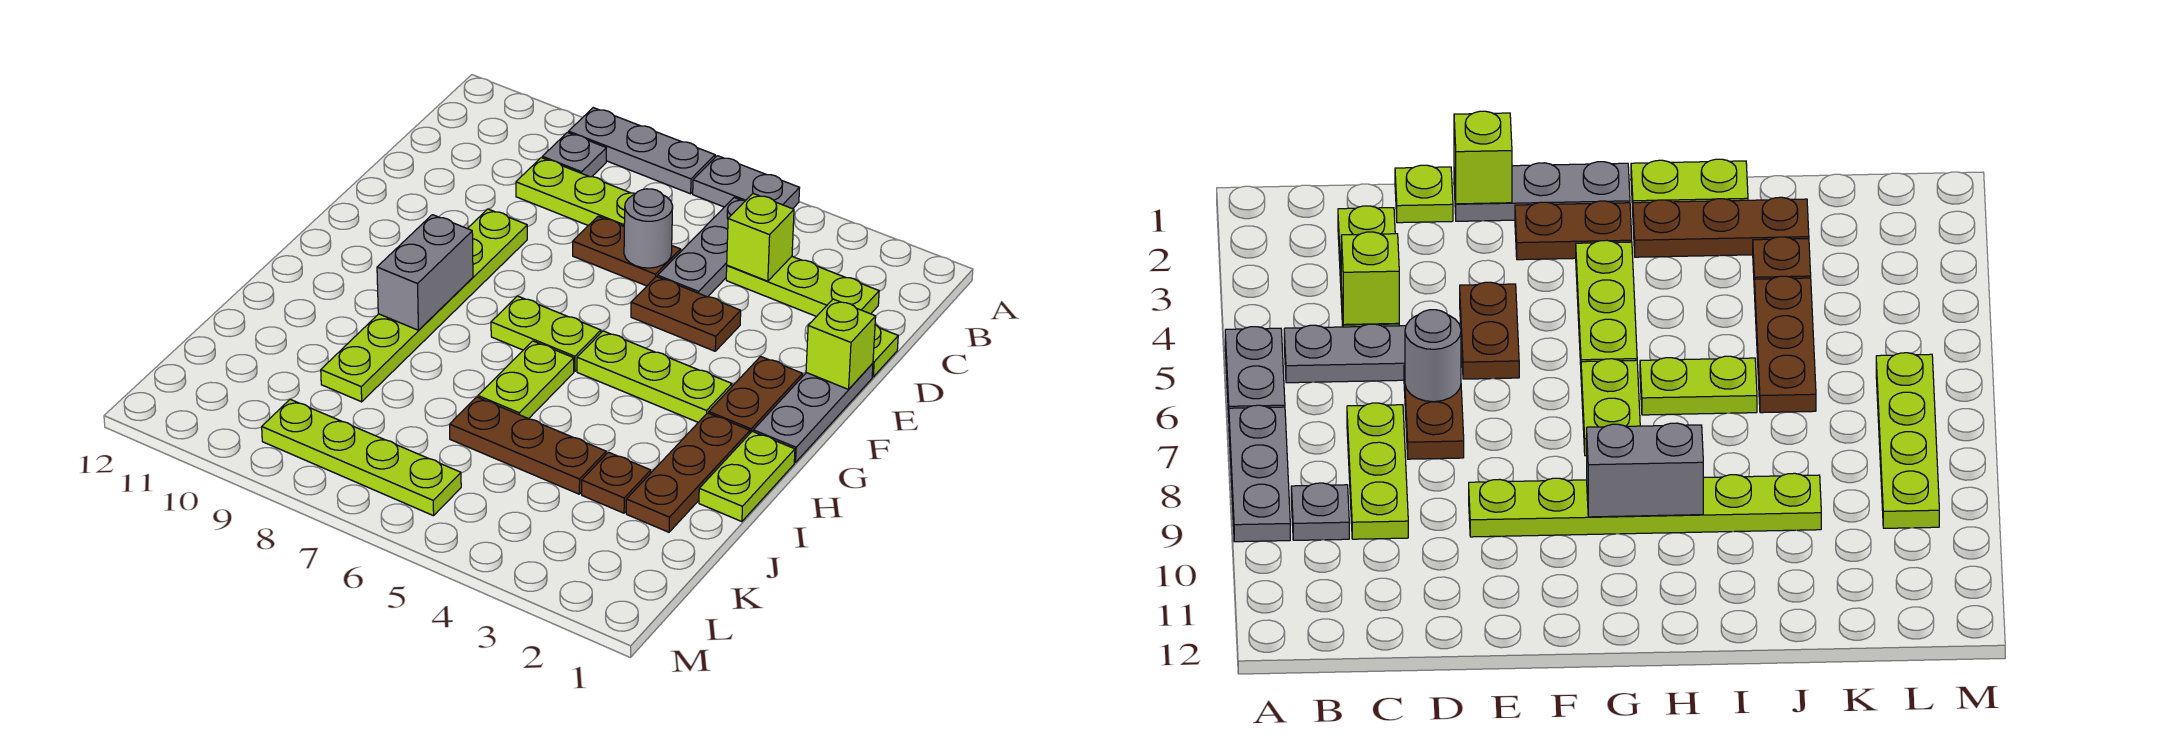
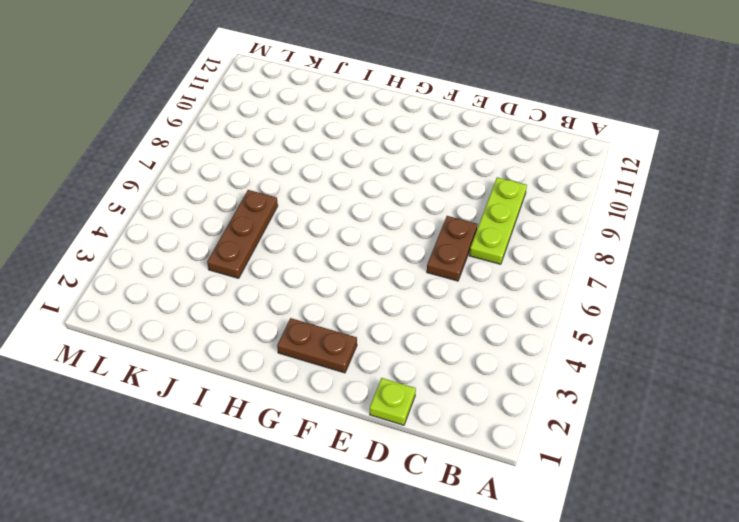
none -> grey plate A5:A6 level 1
none -> grey plate A7:A9 level 1
none -> grey plate B5:D5 level 1

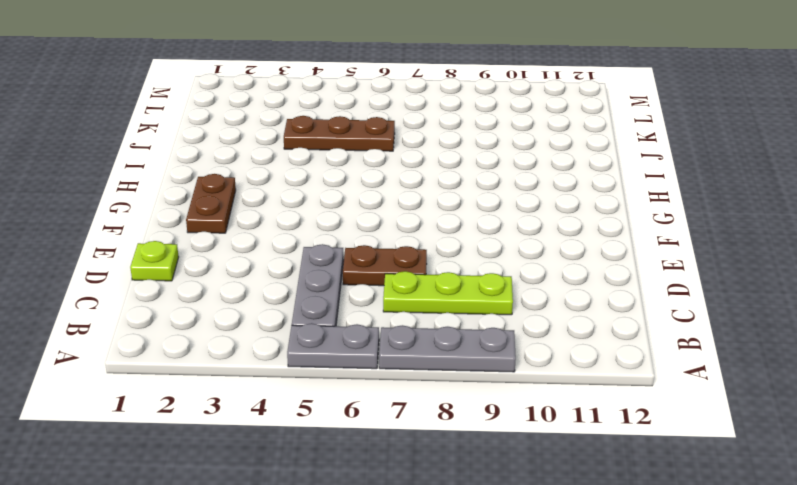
none -> grey plate B9 level 1
none -> lime plate C2:C4 level 1
none -> grey plate E1:G1 level 1

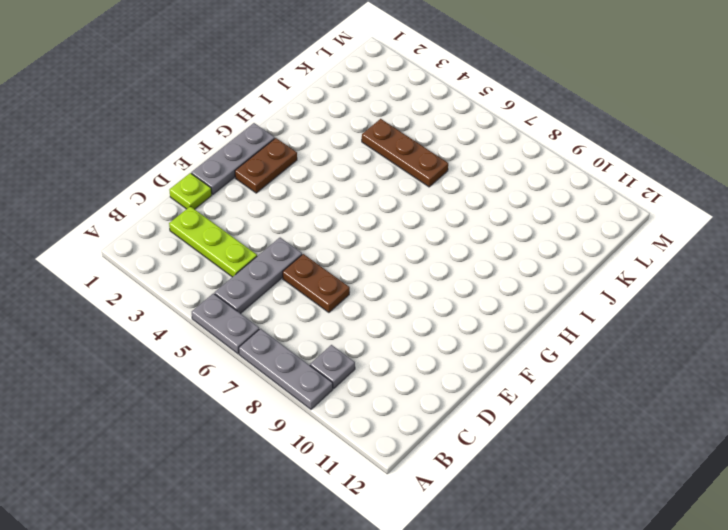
none -> lime plate C7:C9 level 1
none -> brown plate E4:E5 level 1
none -> lime plate E9:J9 level 1

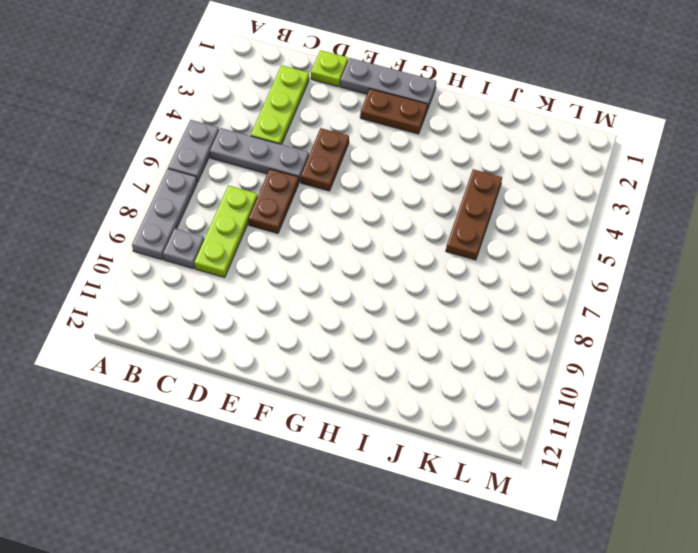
none -> lime plate E9:J9 level 1
none -> lime plate G3:G5 level 1
none -> lime plate G6:G7 level 1

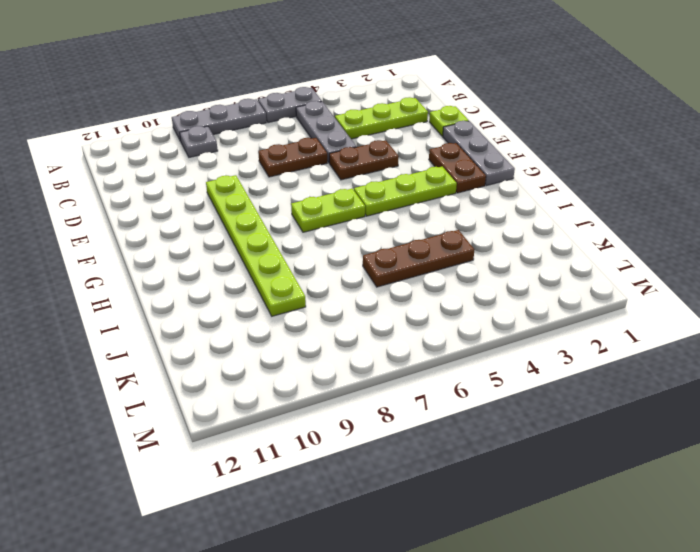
none -> lime plate C7:C9 level 1
none -> lime plate H1:I1 level 1
none -> brown plate H2:J2 level 1

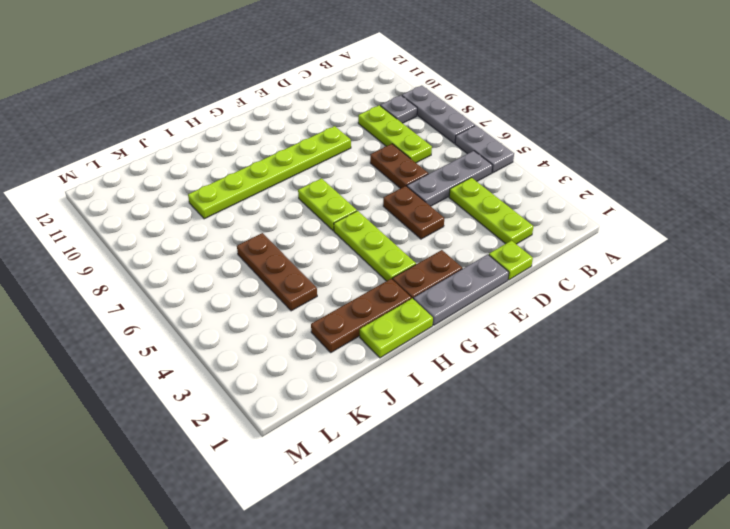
none -> lime plate H6:I6 level 1
none -> brown plate J3 level 1
none -> lime plate L6:L9 level 1

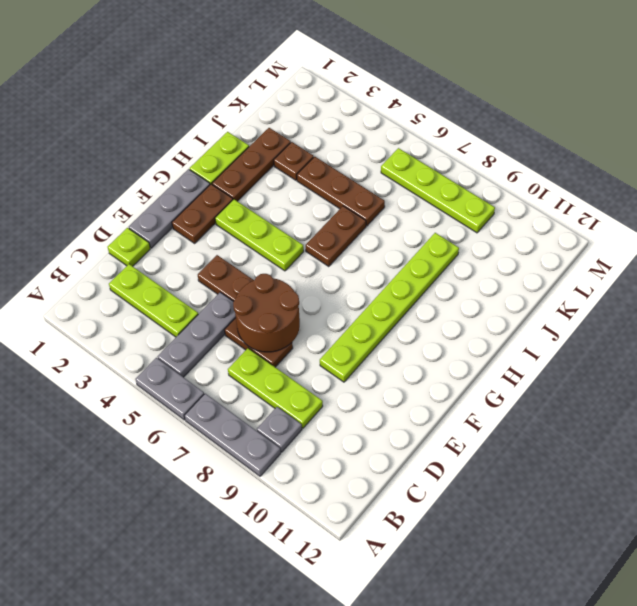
brown round brick D6:E7 level 2 -> grey round brick D6 level 2
brown plate H6:I6 level 1 -> lime plate H6:I6 level 1
none -> lime plate G6:G7 level 1
none -> lime brick C4 level 2
none -> lime brick E1 level 2

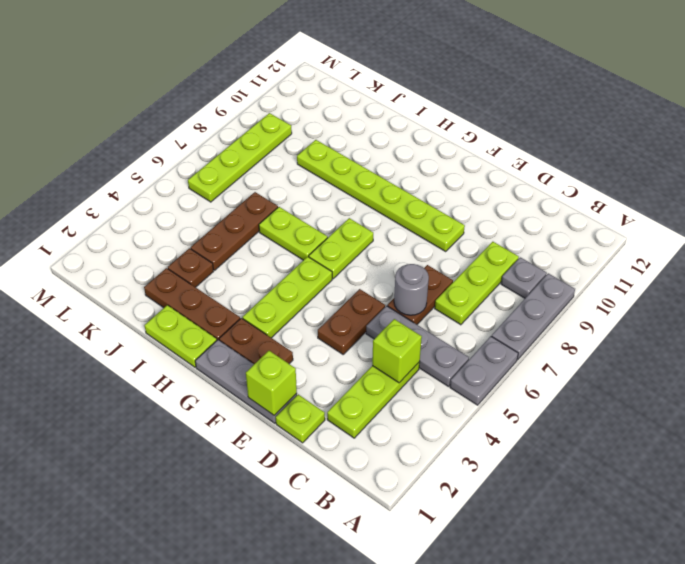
none -> grey brick G9:H9 level 2

